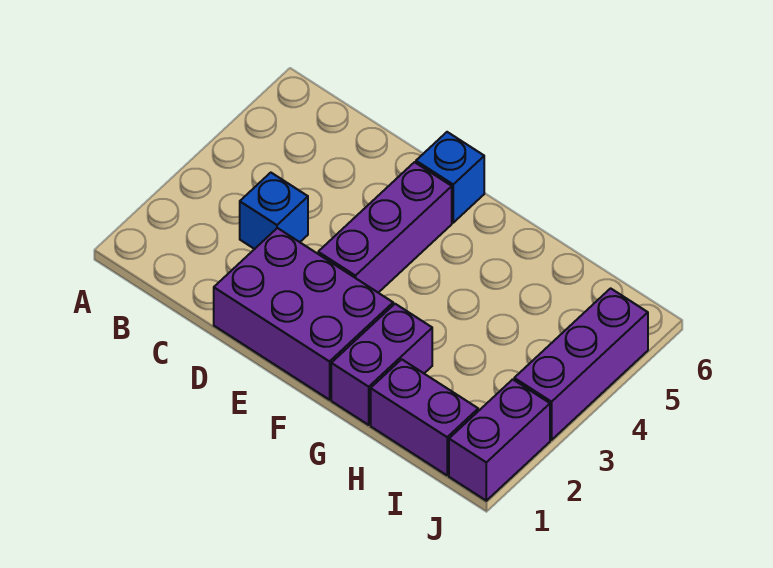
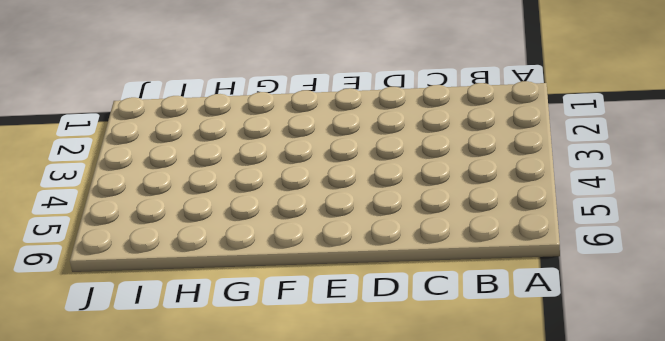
none -> blue brick C3 level 1
none -> purple brick D1:F2 level 1

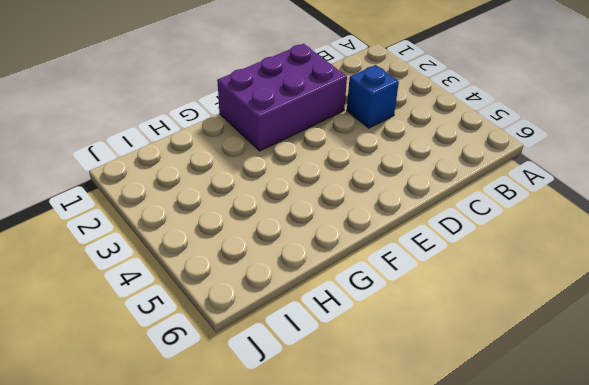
none -> purple brick E3:E5 level 1
none -> blue brick E6 level 1

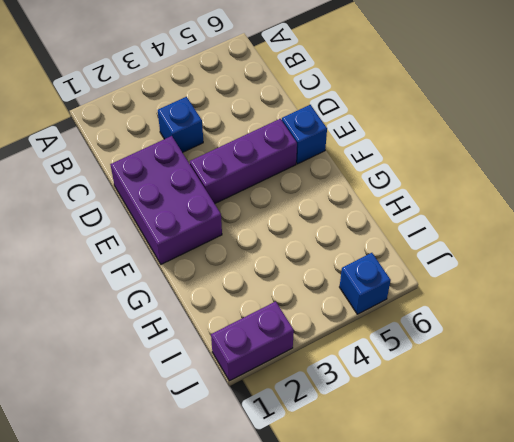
blue brick J5 level 1 -> purple brick J3:J5 level 1
none -> purple brick G1:G2 level 1
none -> purple brick H1:I1 level 1

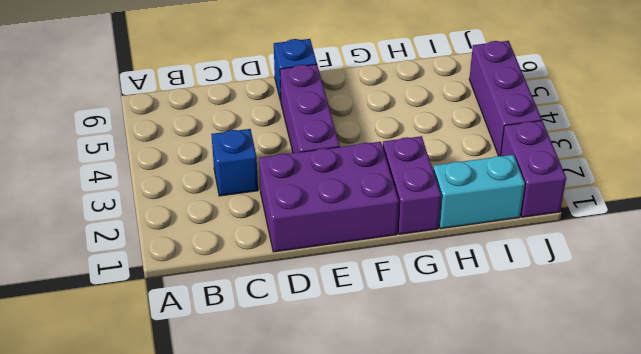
cyan brick H1:I1 level 1 -> purple brick H1:I1 level 1

